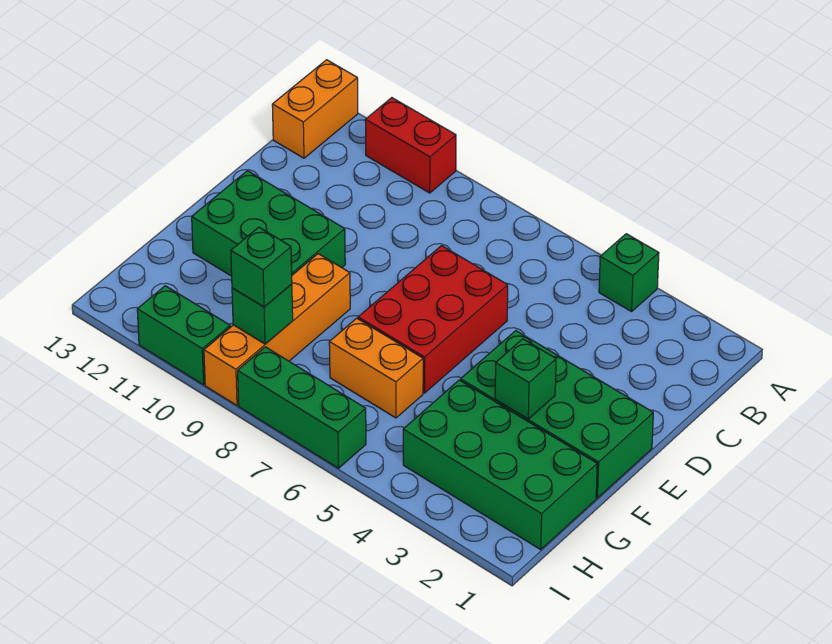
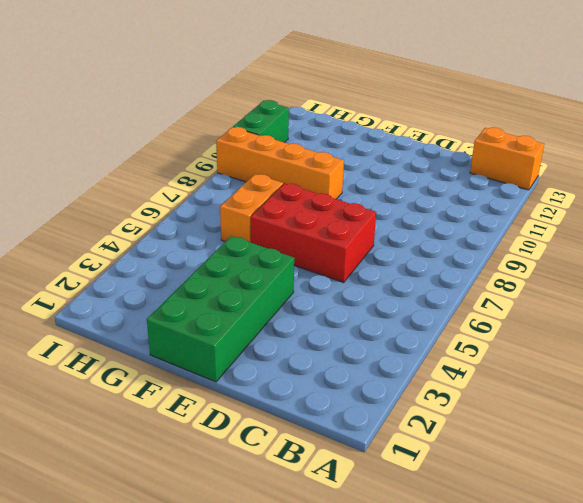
none -> green brick A4 level 1
none -> red brick A10:A11 level 1
none -> green brick E10:F12 level 1

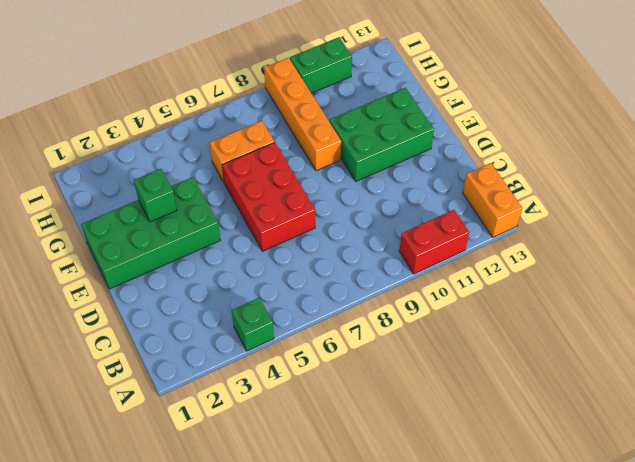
none -> green brick G1:H4 level 1
none -> green brick I6:I8 level 1
none -> green brick H9 level 2

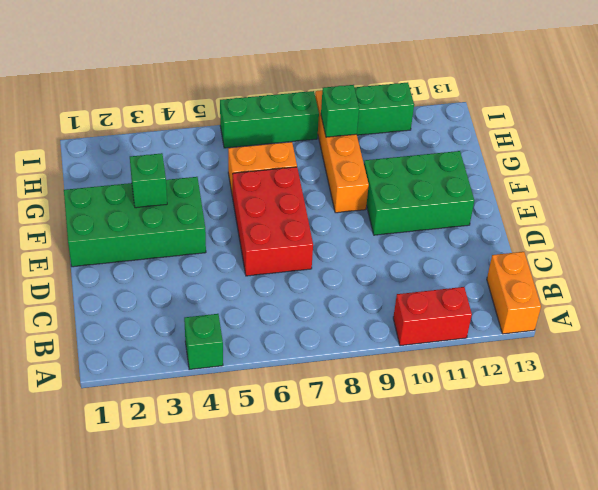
none -> green brick G1:H4 level 1
none -> green brick H9 level 3

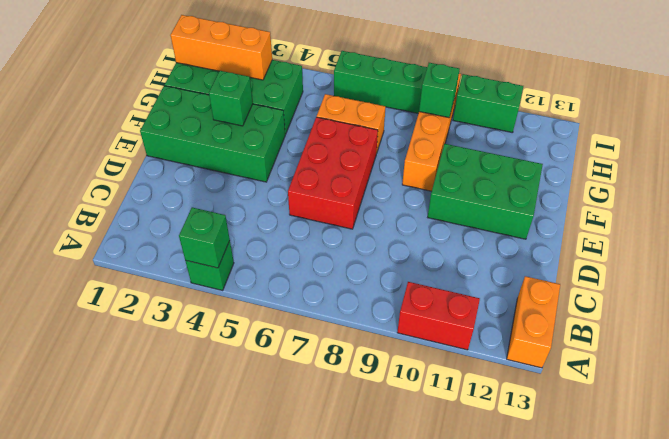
green brick A4 level 2 -> green brick H9 level 3
orange brick H1:H3 level 2 -> none

